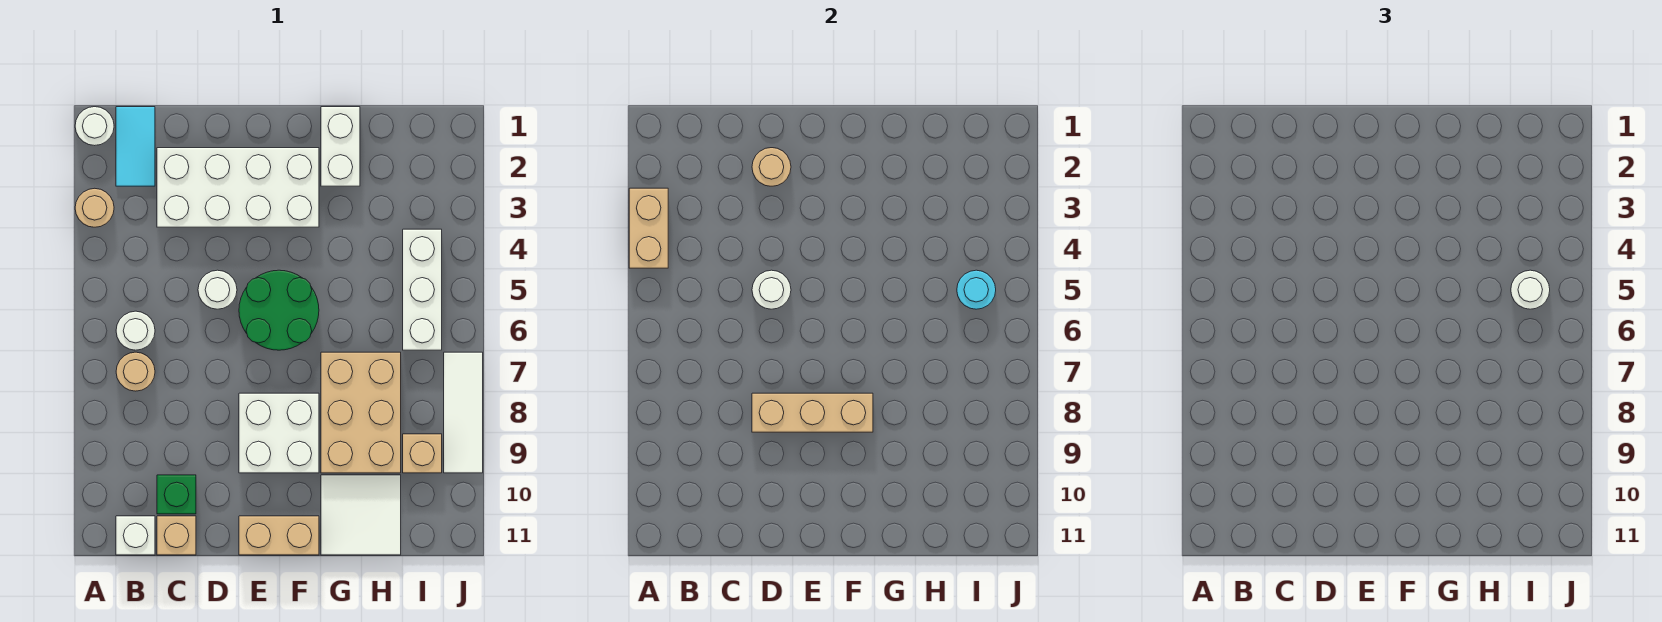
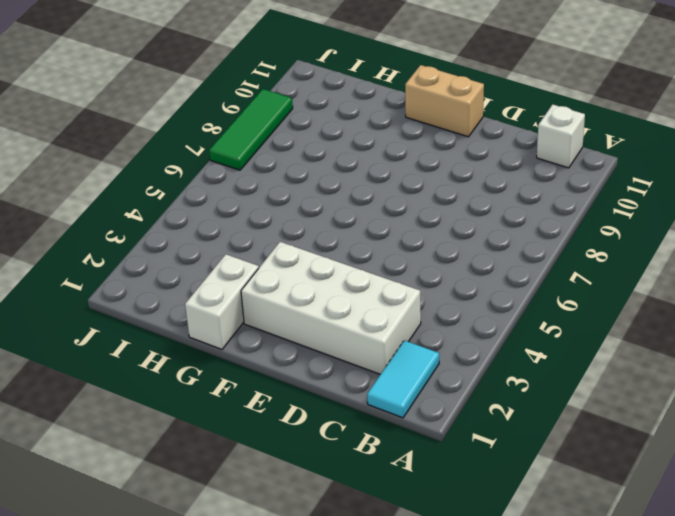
green tile J7:J9 level 1 -> white tile J7:J9 level 1
none -> white round brick A1 level 1
none -> tan round brick A3 level 1
none -> white round brick B6 level 1

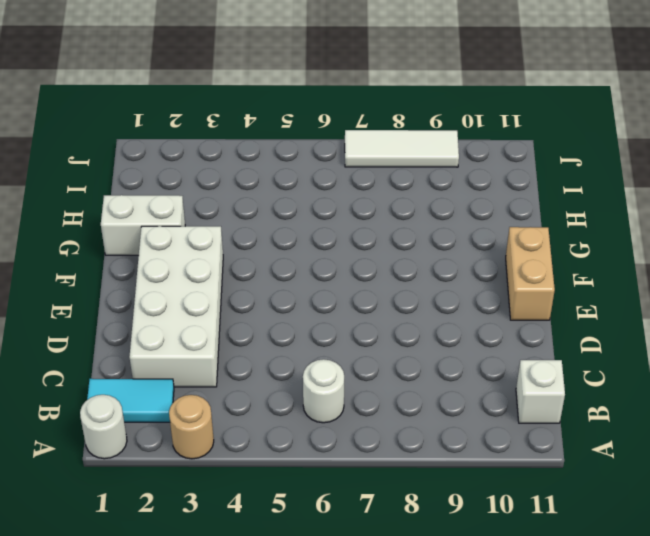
none -> tan round brick B7 level 1
none -> green brick C10 level 1
none -> tan brick C11 level 1

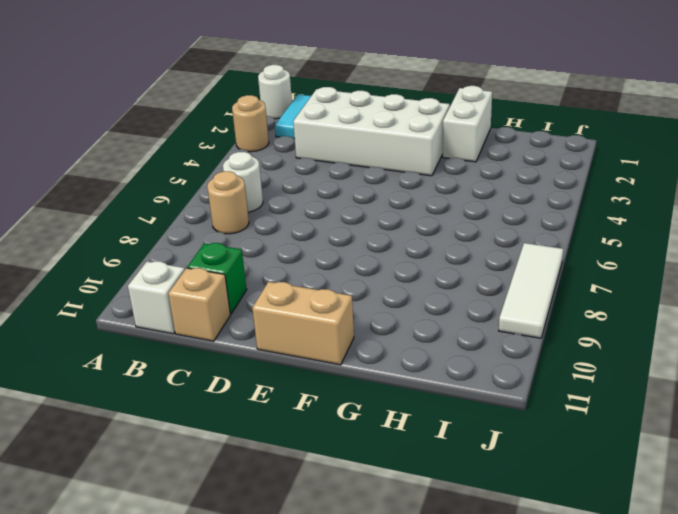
none -> white round brick D5 level 1
none -> green round brick E5:F6 level 1
none -> white brick E8:F9 level 1

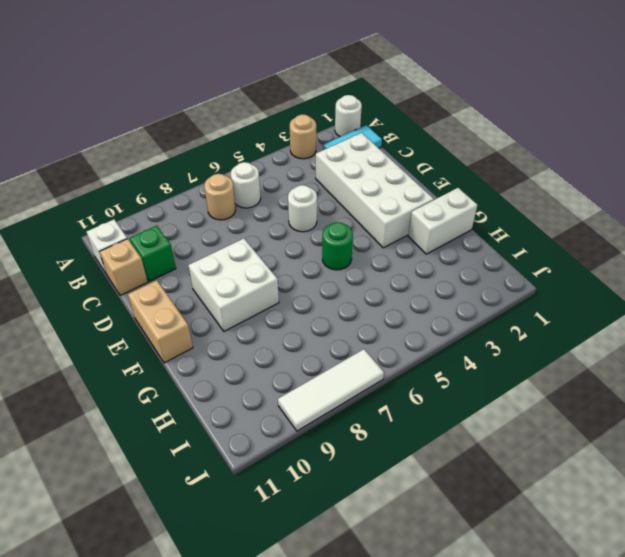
green round brick F5 level 1 -> green round brick E5:F6 level 1
none -> tan brick G7:H9 level 1
none -> white tile G10:H11 level 1
none -> white brick I4:I6 level 1

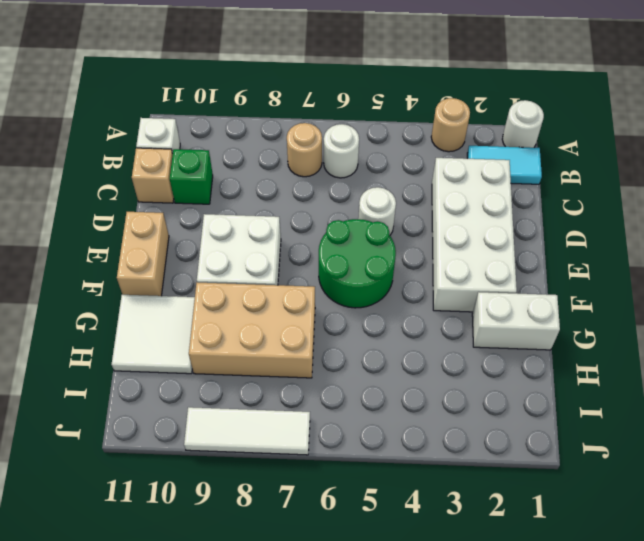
none -> white brick I4:I6 level 1
none -> tan brick I9 level 1
none -> tan brick A3:A4 level 2

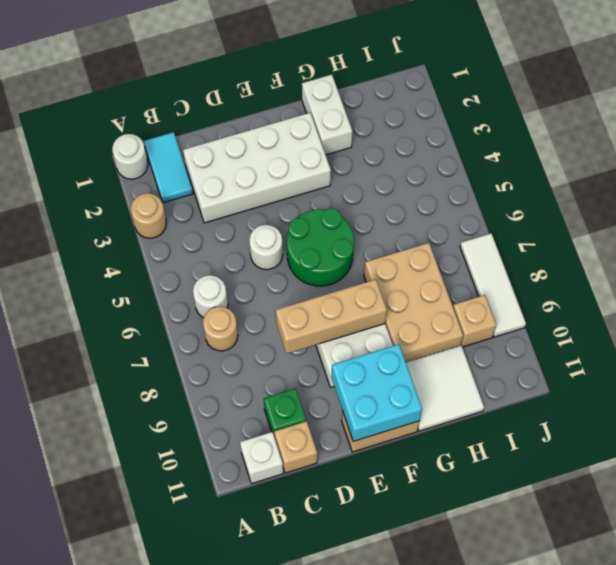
cyan brick E10:F11 level 2 -> none
none -> white brick I4:I6 level 1
none -> tan brick A3:A4 level 2
none -> tan round brick D2 level 2

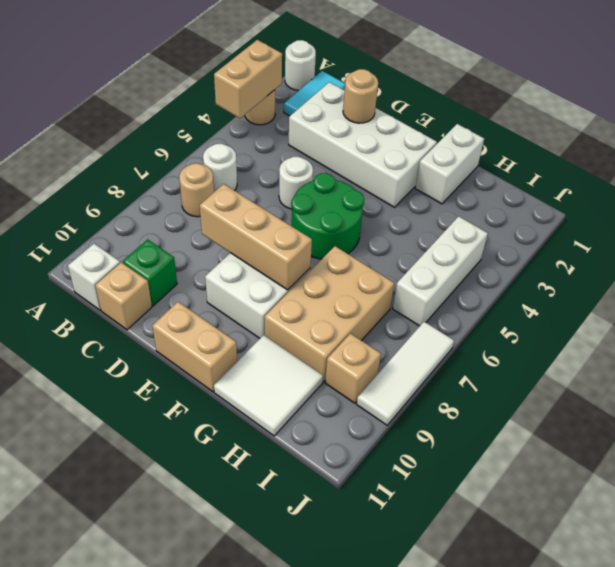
none -> white round brick D5 level 2
none -> cyan round brick I5 level 2
none -> white round brick I5 level 3

